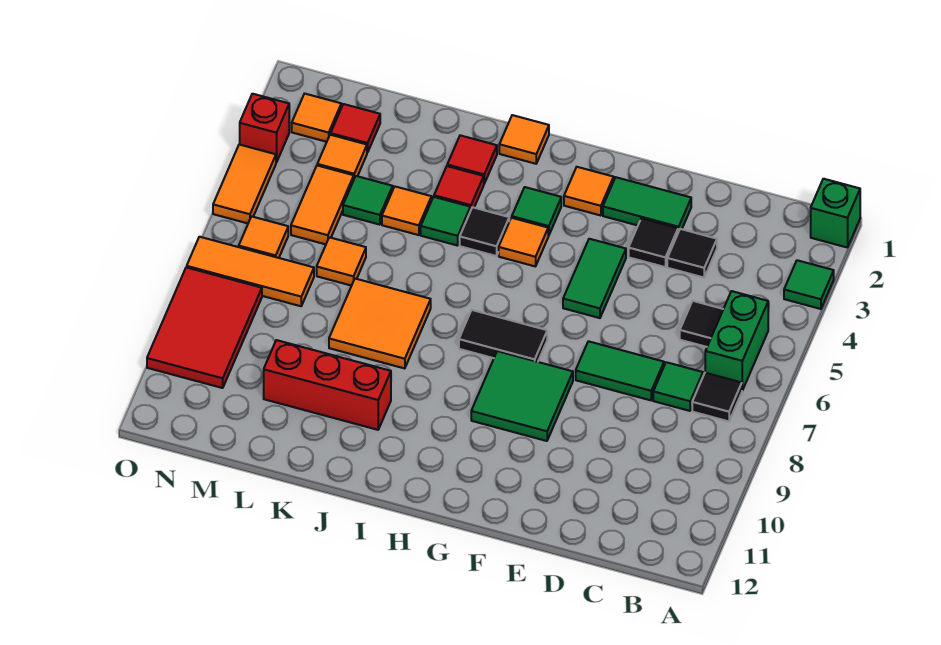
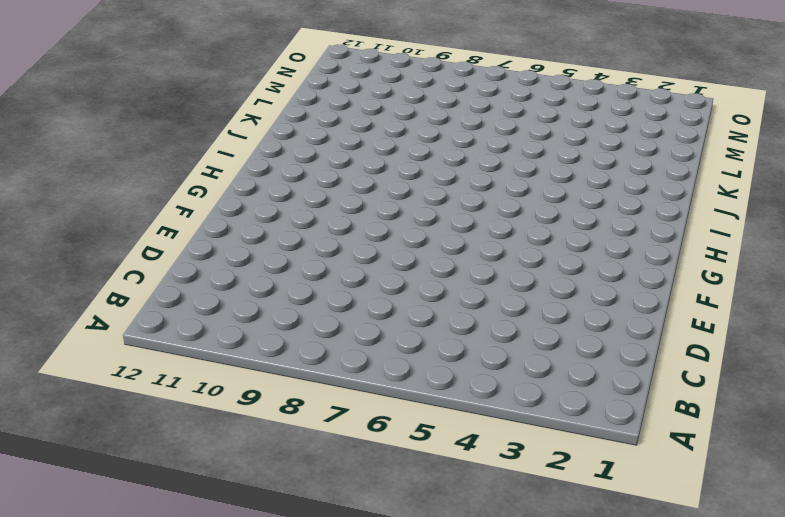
none -> green brick A1 level 1
none -> green tile A3 level 1
none -> green brick B5:B6 level 1
none -> black tile B7 level 1

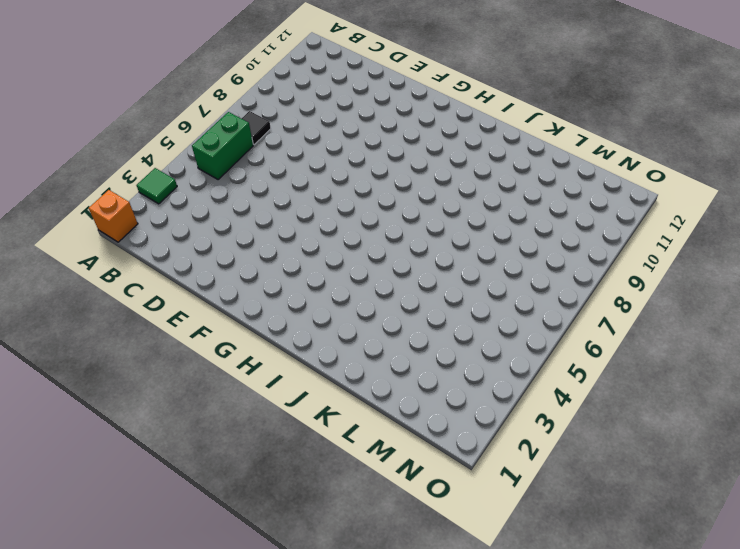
orange brick A1 level 1 -> green brick A1 level 1
none -> black tile C5 level 1
none -> green tile C7 level 1
none -> black tile D3 level 1
none -> green tile D7:E7 level 1

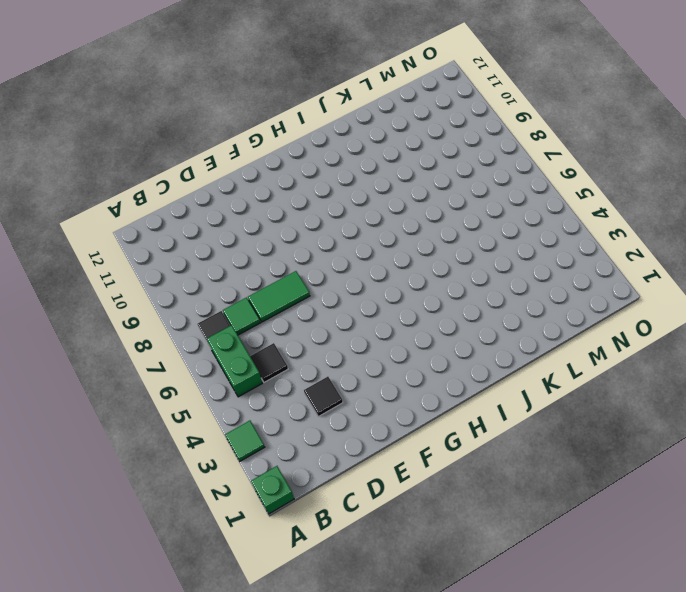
none -> green tile E2:F2 level 1
none -> black tile E3 level 1
none -> green tile F4:F5 level 1
none -> green tile F8:G9 level 1

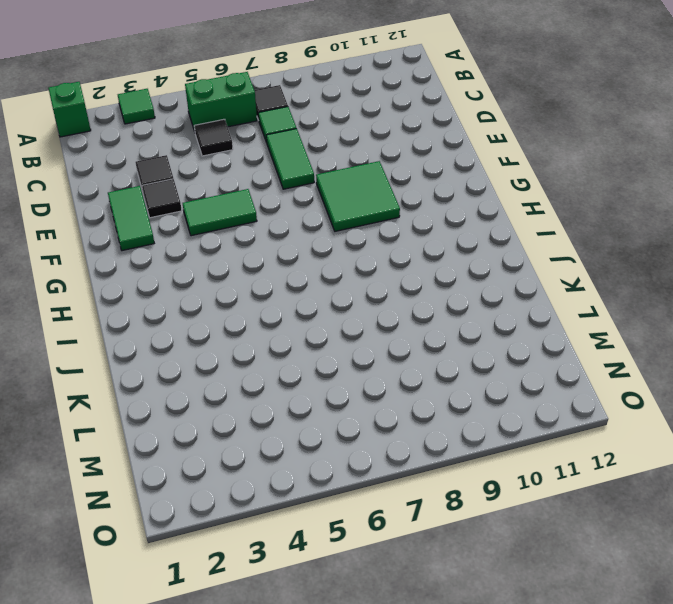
none -> orange tile G2 level 1
none -> black tile G7:H7 level 1
none -> green tile H3 level 1
none -> orange tile H4 level 1

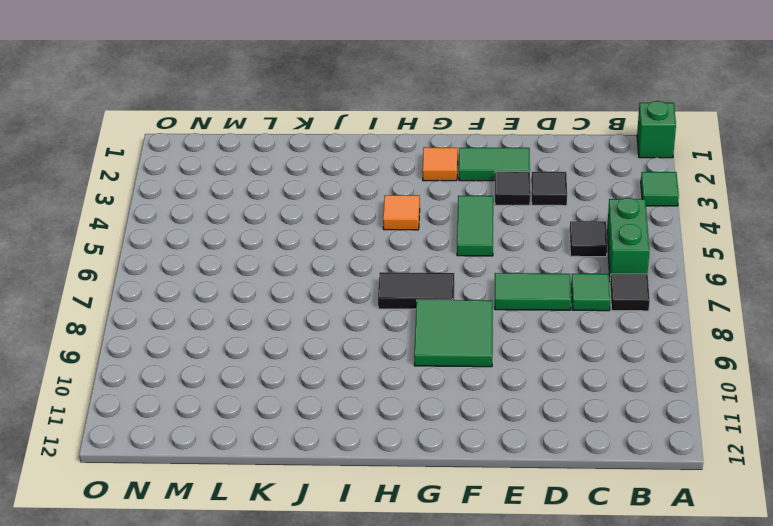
none -> green tile H3 level 1
none -> orange tile I1 level 1
none -> black tile I4 level 1
none -> red tile J2 level 1

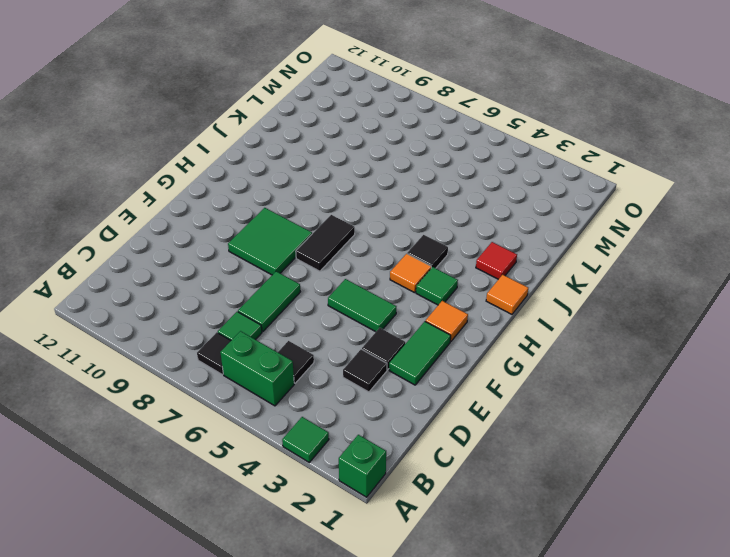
none -> red tile J3 level 1
none -> green tile J4 level 1
none -> orange tile J7:K8 level 1
none -> red brick J10:L10 level 1

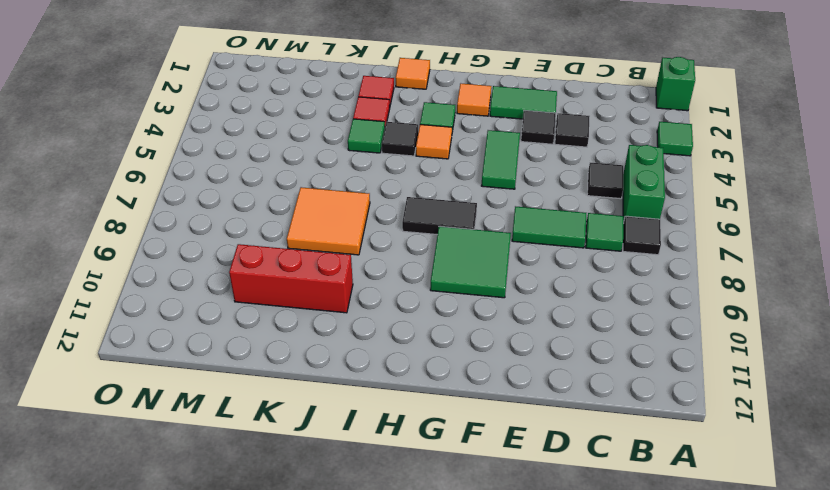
none -> orange tile K4 level 1
none -> green tile L4 level 1
none -> orange tile L6 level 1
none -> red tile M2 level 1

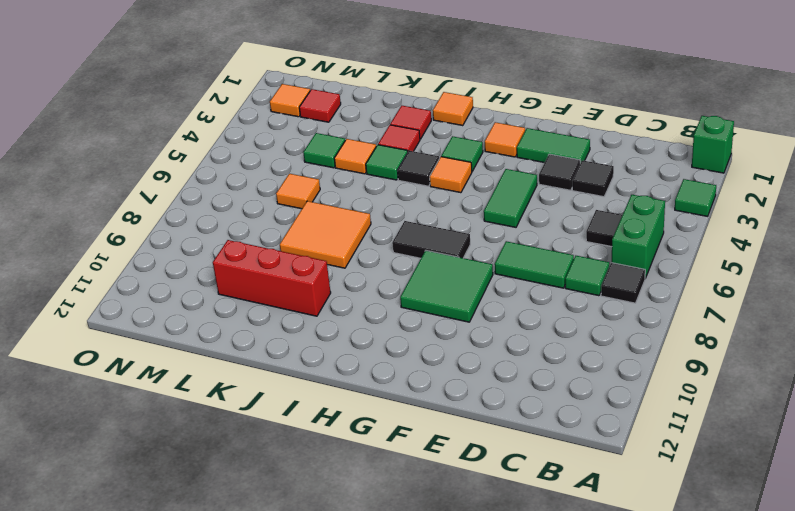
none -> orange tile M3 level 1
none -> orange tile M4:M5 level 1
none -> orange tile M7:O7 level 1
none -> orange tile N6 level 1

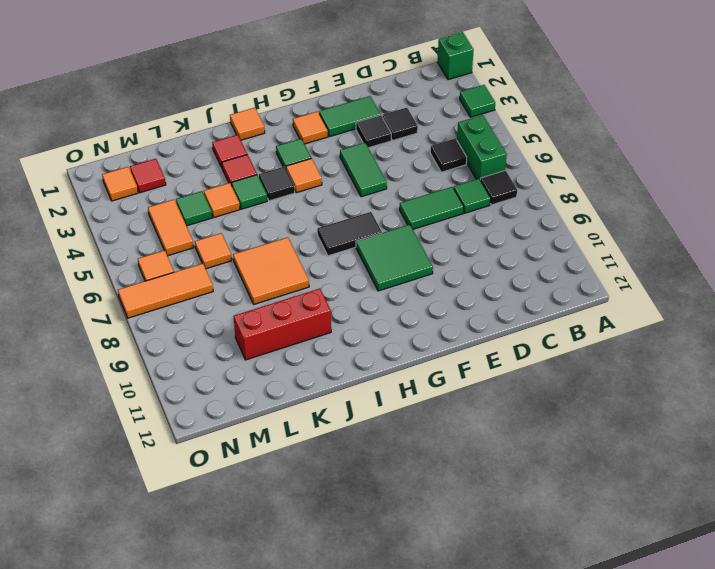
none -> orange tile M3 level 1
none -> red tile N8:O10 level 1
none -> red brick O3 level 1
none -> orange tile O4:O5 level 1

